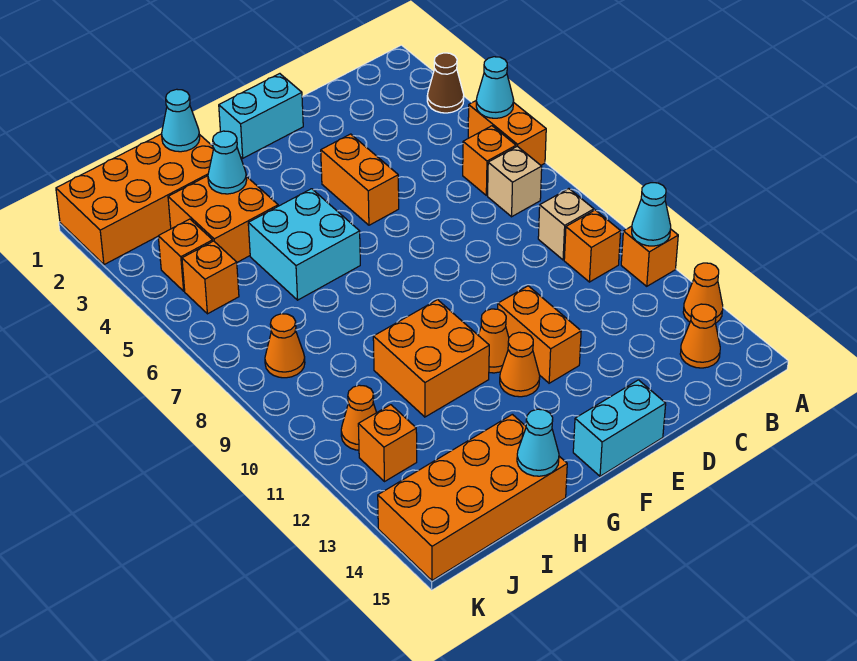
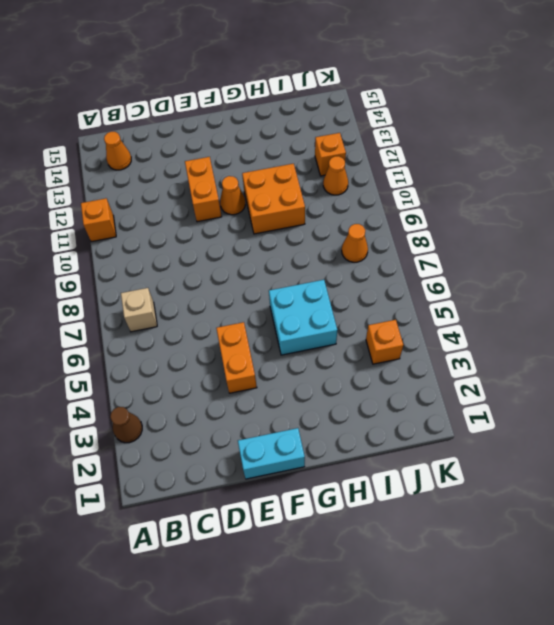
none -> orange brick A5:A6 level 1
none -> orange cone A13 level 1
none -> orange brick B6 level 1
none -> tan brick B9 level 1

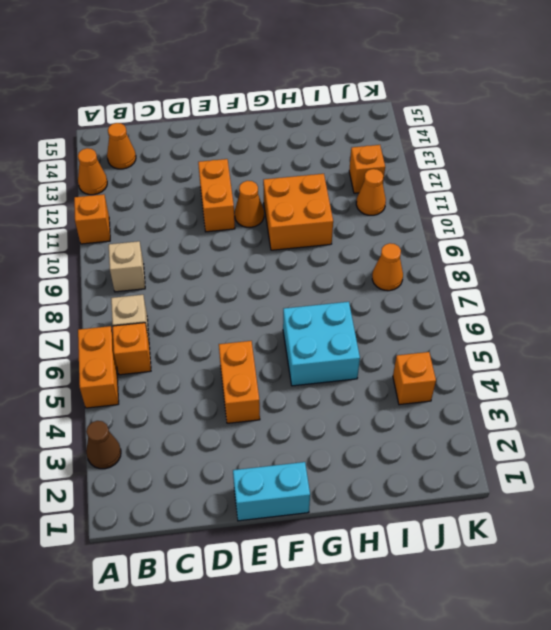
none -> orange brick B10 level 1
none -> cyan brick E15:F15 level 1
none -> orange cone F12 level 1
none -> orange brick H1:K2 level 1

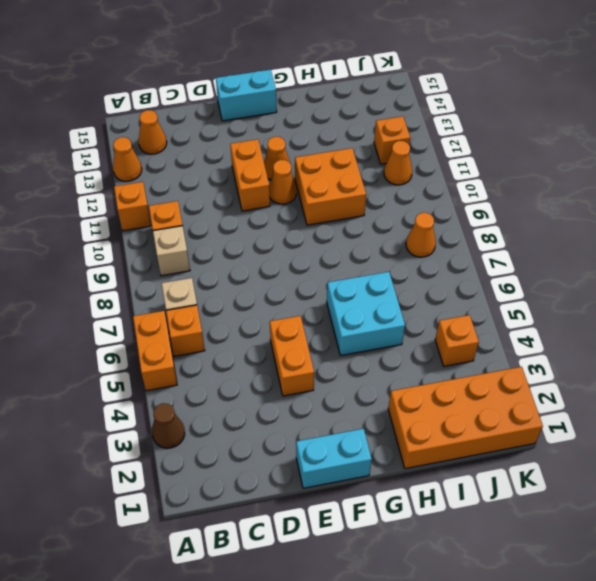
none -> orange brick H3:I4 level 1
none -> orange brick H14:K15 level 1
none -> orange brick J5 level 1
none -> cyan cone A5 level 2

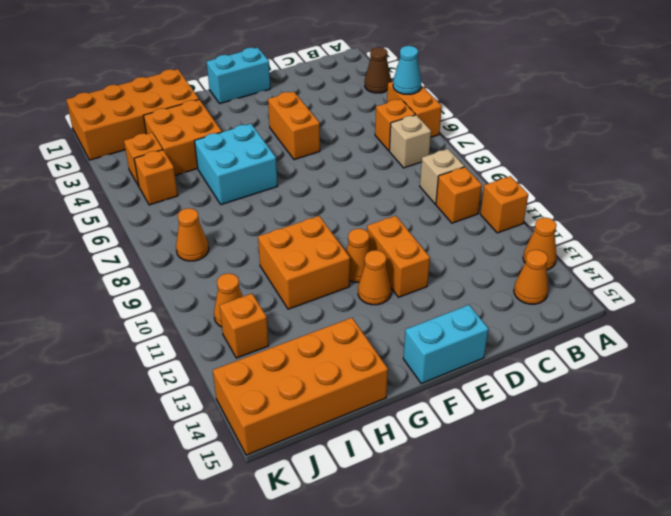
none -> cyan cone A11 level 2
none -> cyan cone H1 level 2
none -> cyan cone H3 level 2
none -> cyan cone H15 level 2

